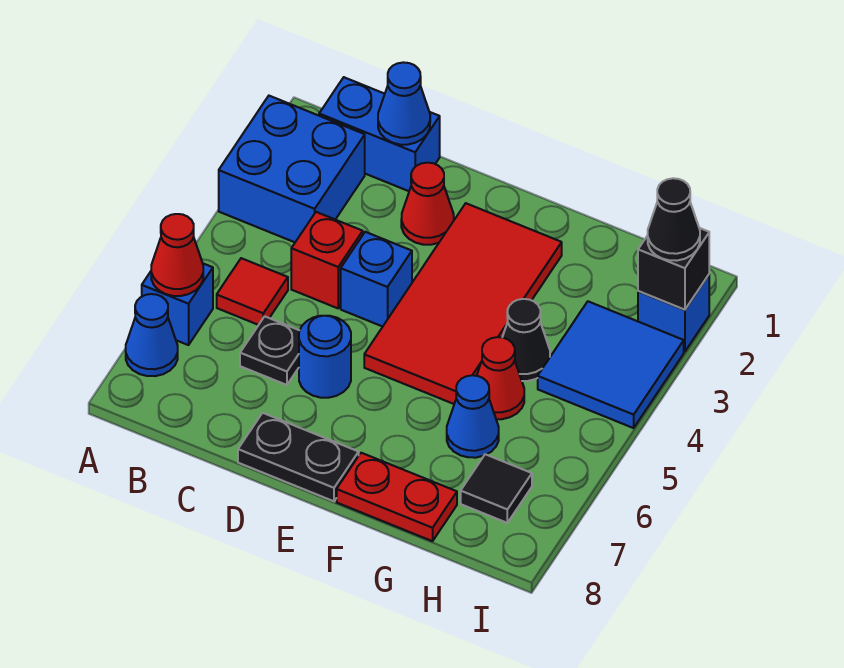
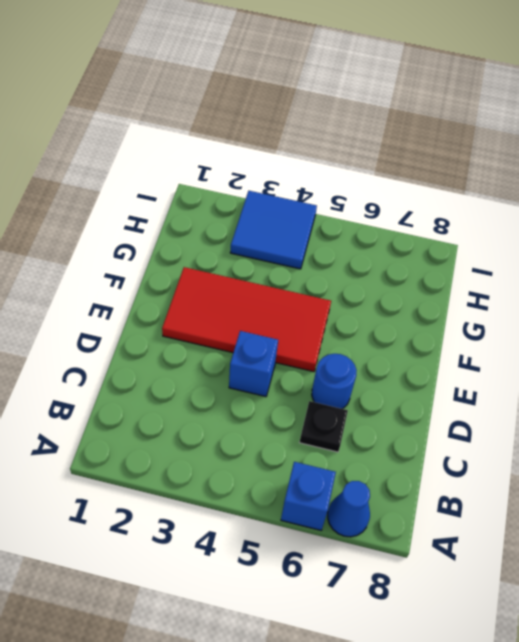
none -> blue brick A2:B3 level 1
none -> blue brick B1:C1 level 1
none -> red tile B5 level 1

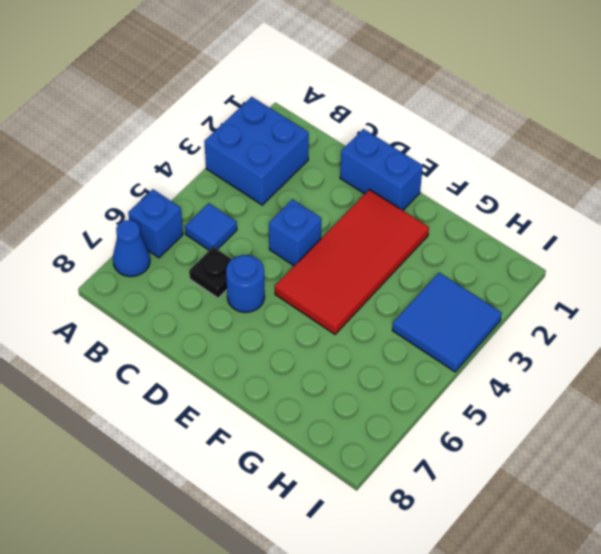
blue tile B5 level 1 -> red tile B5 level 1
blue brick D1:E1 level 1 -> blue brick B1:C1 level 1
none -> red brick C4 level 1
none -> red cone D2 level 1
none -> black plate D8:E8 level 1

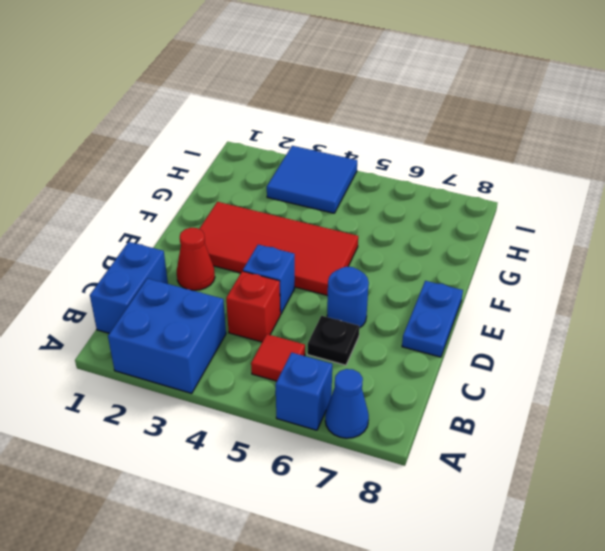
blue plate D8:E8 level 1 -> black plate D8:E8 level 1
none -> red plate F8:G8 level 1
none -> black cone G4 level 1
none -> red cone G5 level 1

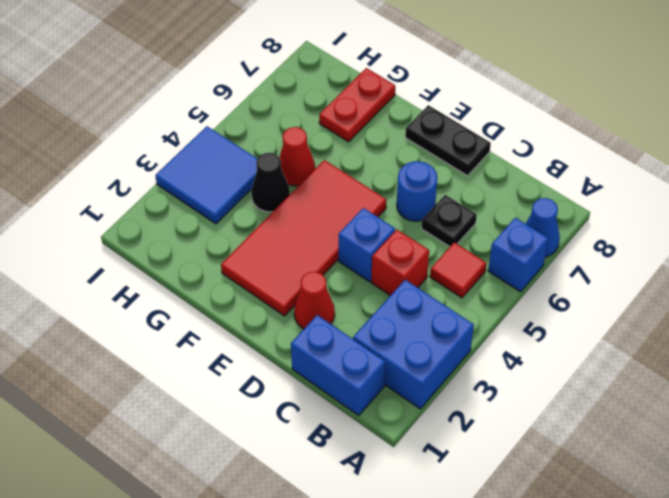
red plate G7:G8 level 1 -> red plate F8:G8 level 1
none -> blue cone G6 level 1
none -> black tile H7 level 1
none -> blue brick I2 level 1

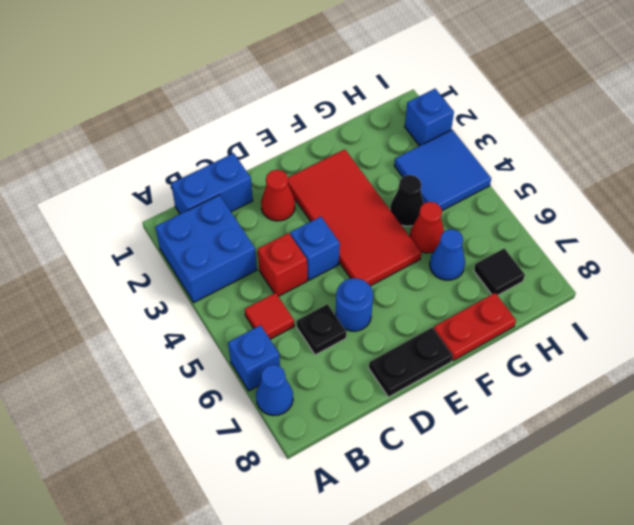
none -> red cone A6 level 2
none -> blue cone C1 level 2
none -> black brick I2 level 2

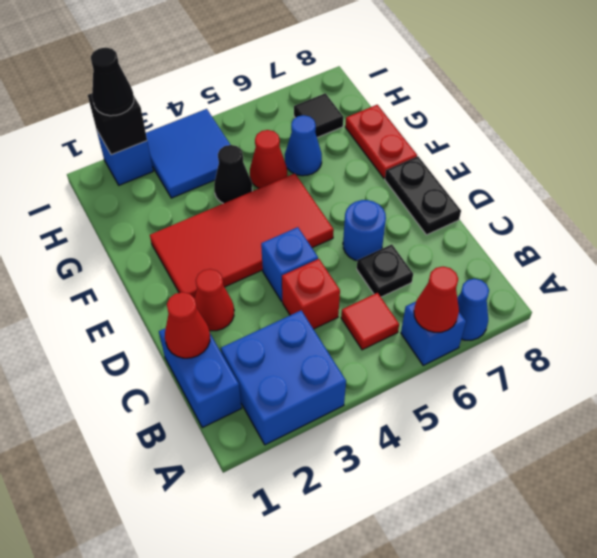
red cone C1 level 2 -> blue cone C1 level 2

